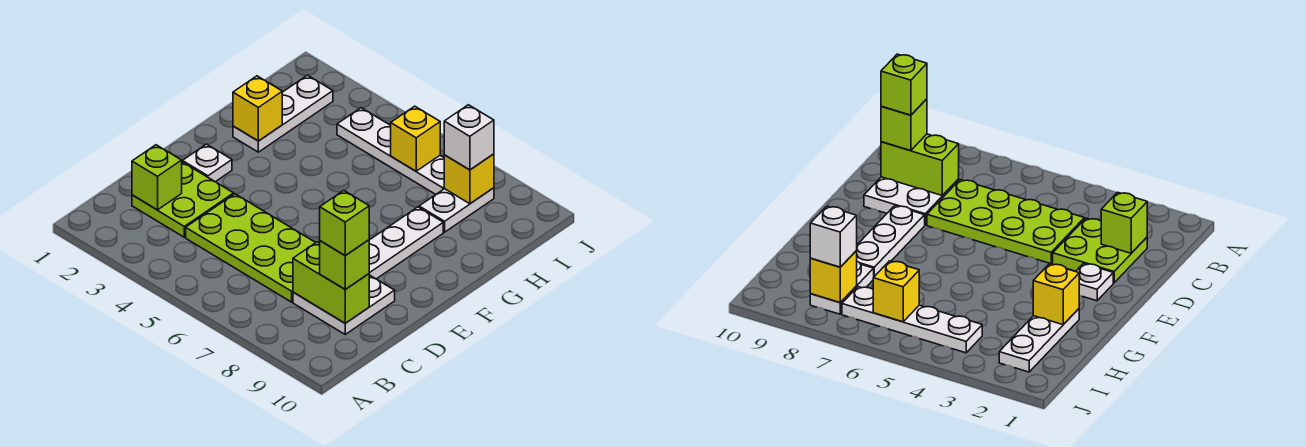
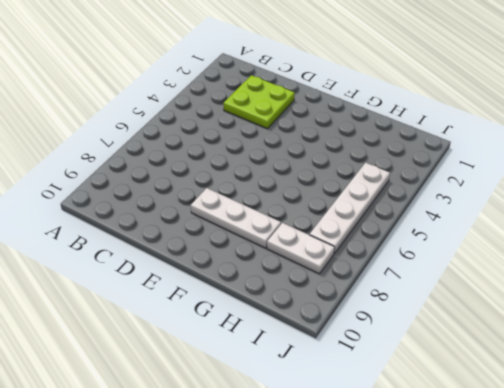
none -> lime plate C4:D7 level 1
none -> white plate C8:D9 level 1
none -> white plate E2 level 1

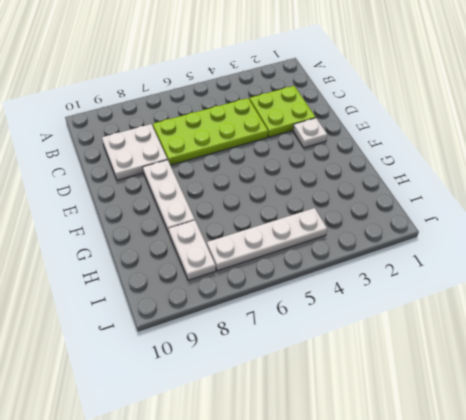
none -> white plate G2:I2 level 1
none -> lime brick C2 level 2
none -> lime brick C8:C9 level 2

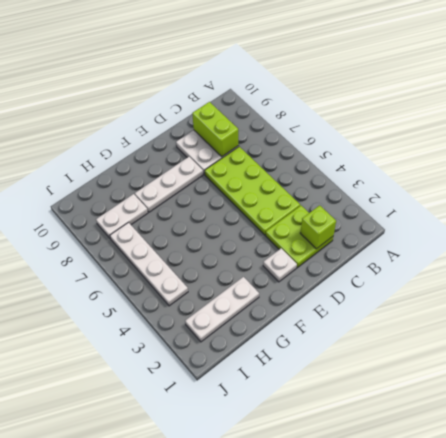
none -> yellow brick G2 level 2
none -> yellow brick I6 level 2
none -> yellow brick I8 level 2

